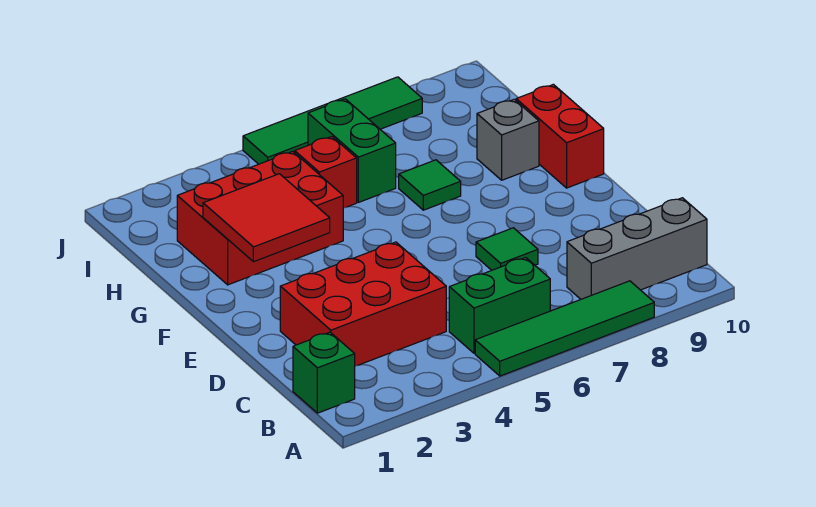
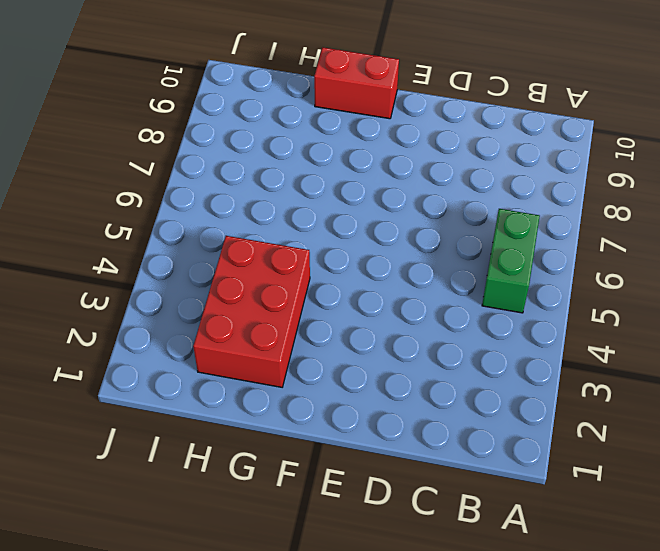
none -> green tile A5:A8 level 1
none -> green brick B1 level 1
none -> grey brick B8:B10 level 1

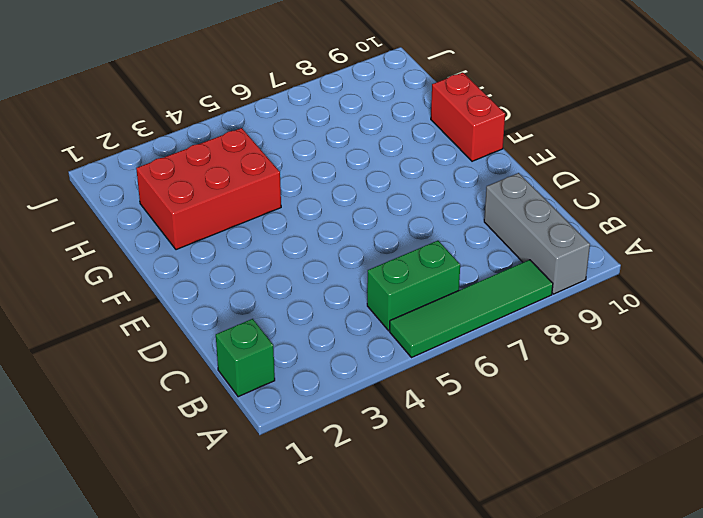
grey brick A9:C9 level 1 -> grey brick B8:B10 level 1
none -> red brick C2:D4 level 1
none -> green tile D7 level 1
none -> green tile G7 level 1

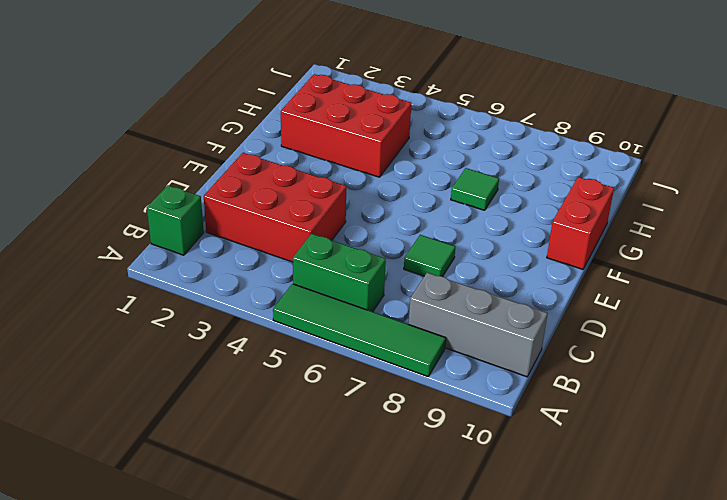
none -> grey brick G9 level 1
none -> red brick H5 level 1
none -> green brick H6:I6 level 1

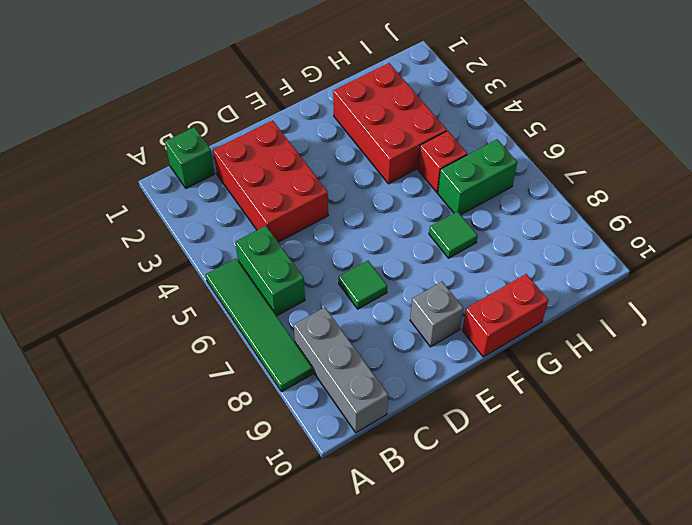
grey brick E9 level 1 -> grey brick G9 level 1
none -> green tile J5:J8 level 1
none -> red tile F2:G3 level 2

